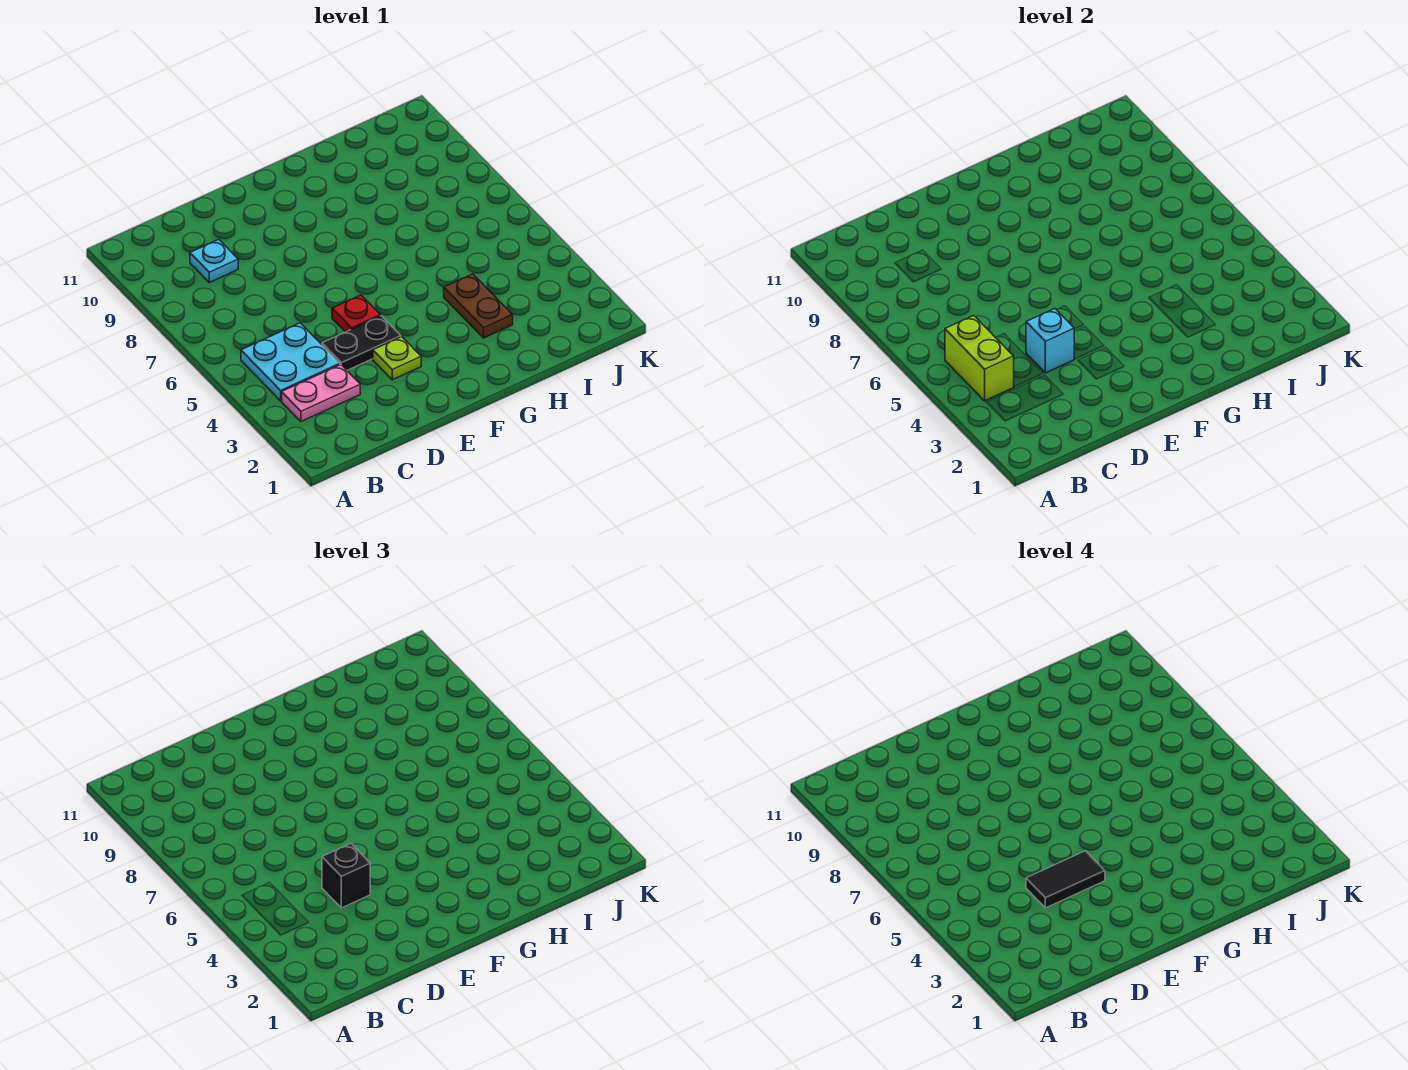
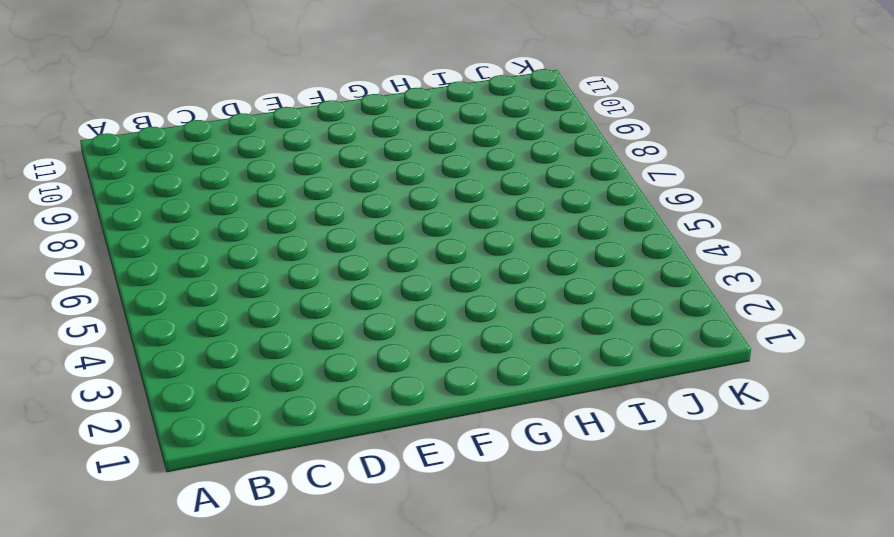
none -> pink plate B3:C3 level 1
none -> cyan plate B4:C5 level 1

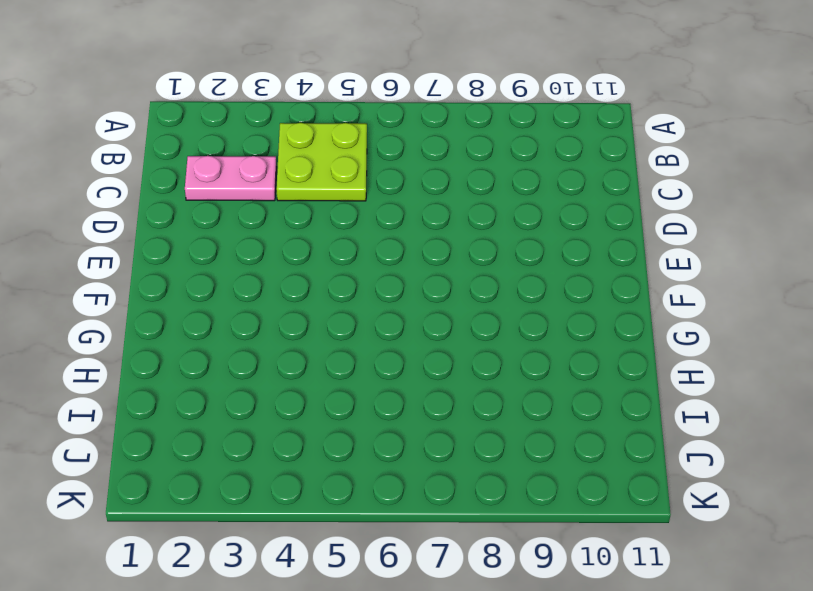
lime plate B4:C5 level 1 -> cyan plate B4:C5 level 1
pink plate C2:C3 level 1 -> pink plate B3:C3 level 1
none -> cyan plate C9 level 1
none -> black plate D4:E4 level 1

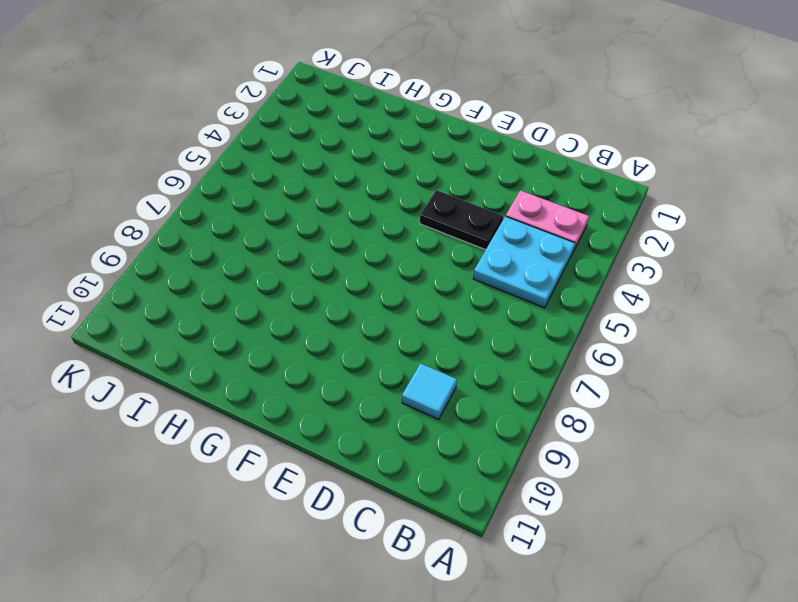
cyan tile C9 level 1 -> cyan plate C9 level 1
none -> lime plate E3 level 1
none -> red plate E5 level 1

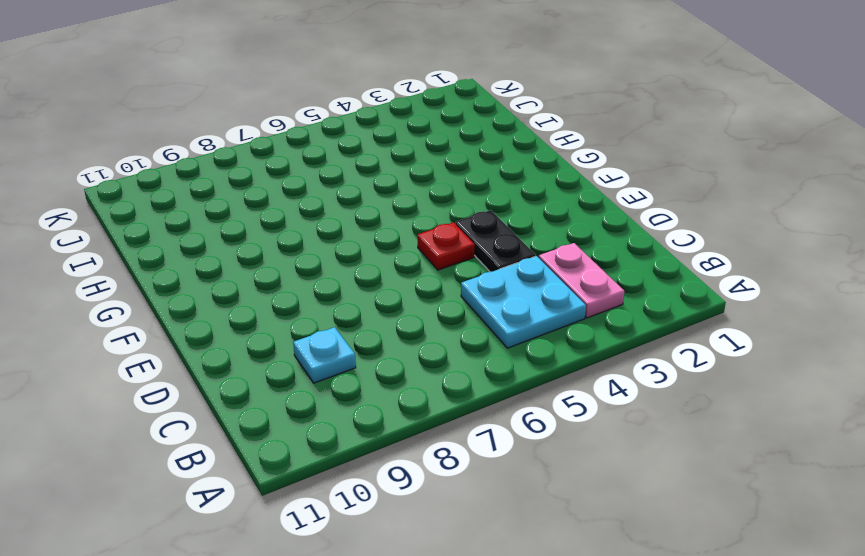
none -> lime plate E3 level 1
none -> brown plate H3:H4 level 1

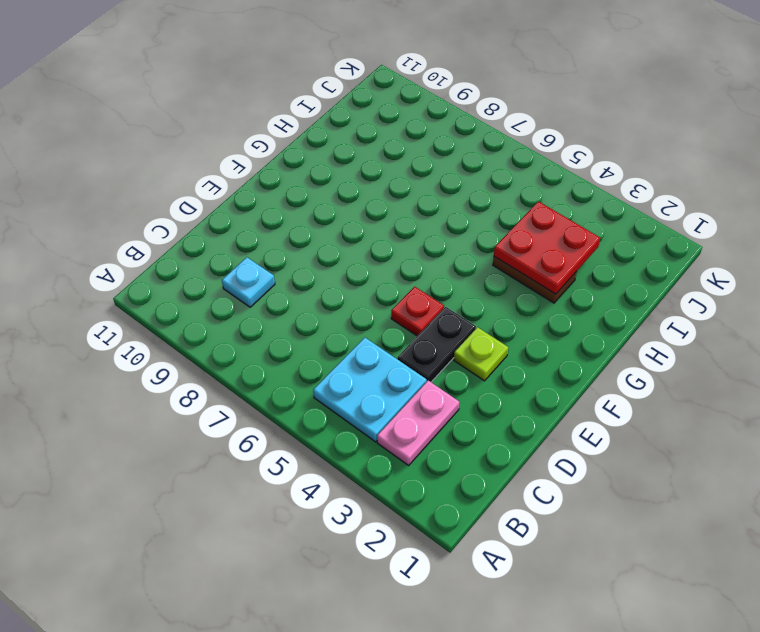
red plate H3:I4 level 2 -> none
none -> lime brick B4:B5 level 2
none -> cyan brick D4 level 2

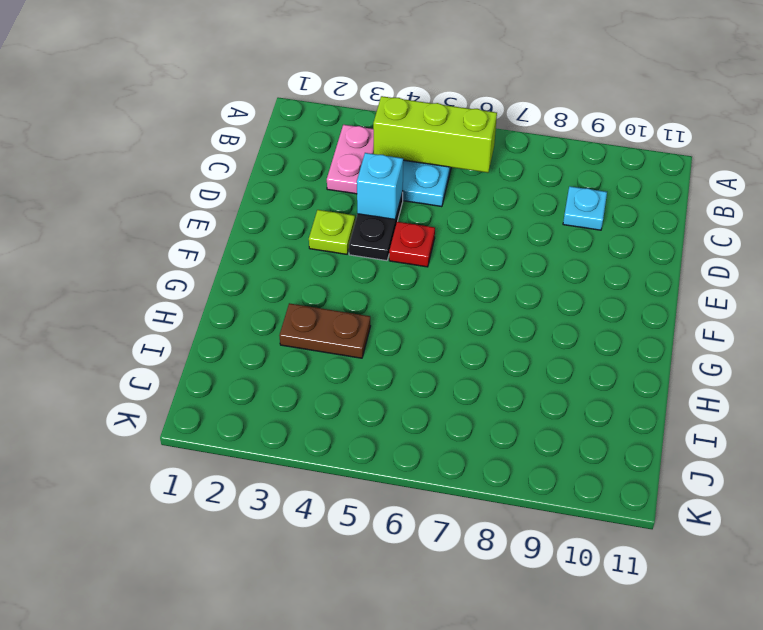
lime brick B4:B6 level 2 -> lime brick B4:B5 level 2
none -> black brick D4 level 3
none -> black tile D4:E4 level 4

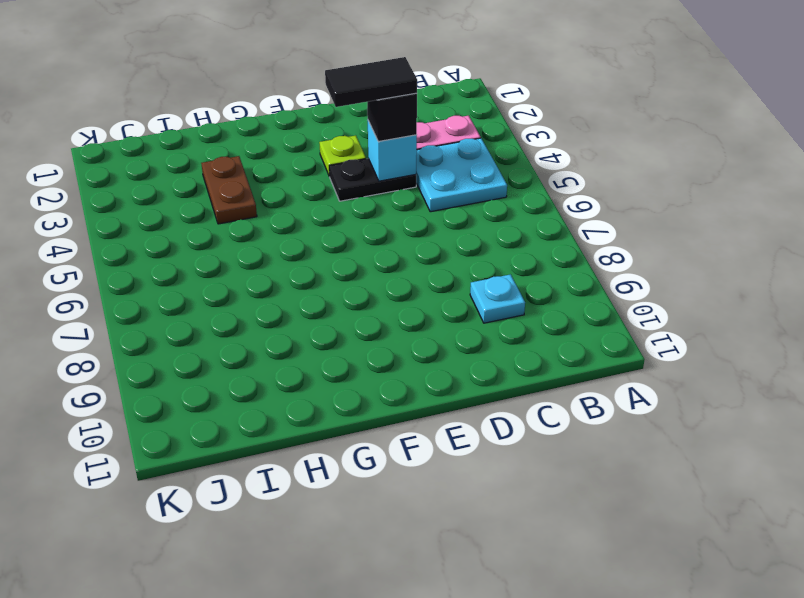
none -> red plate E5 level 1
none -> lime brick B4:B5 level 2

